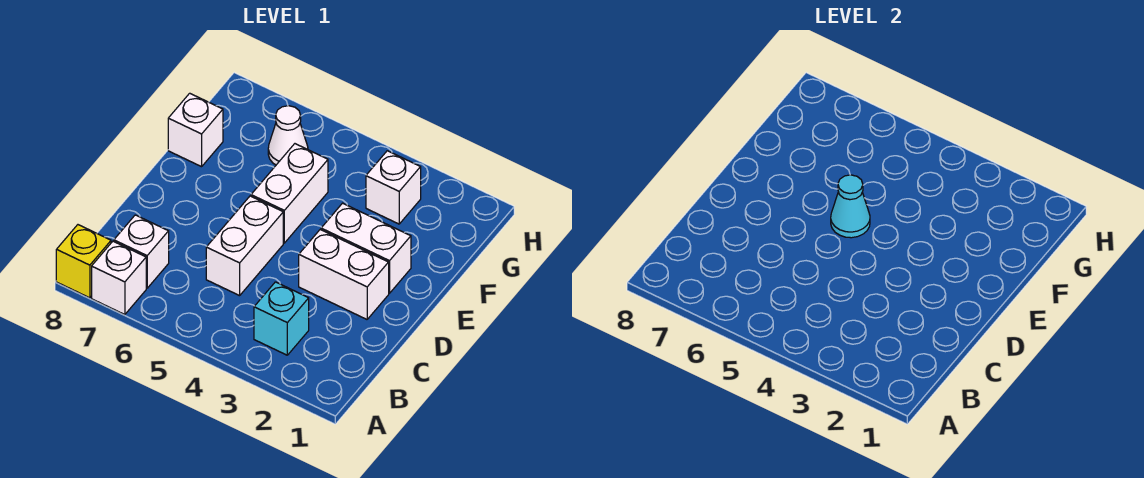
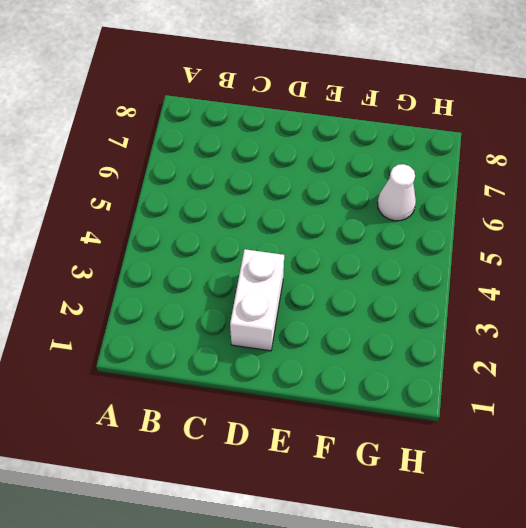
none -> white brick A7 level 1
none -> yellow brick A8 level 1
none -> cyan brick B3 level 1

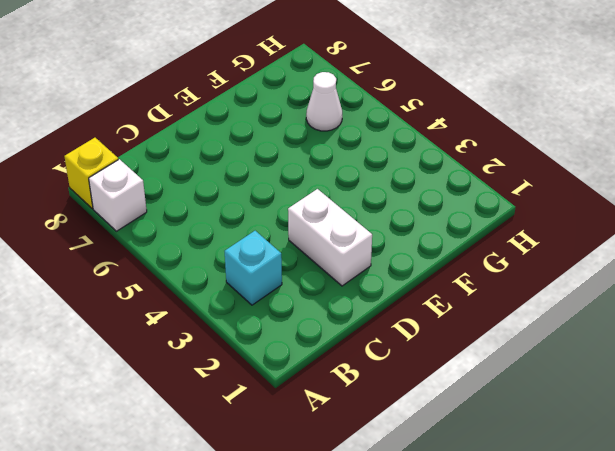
none -> white brick B7 level 1
none -> white brick C5:D5 level 1
none -> white brick E2:E3 level 1

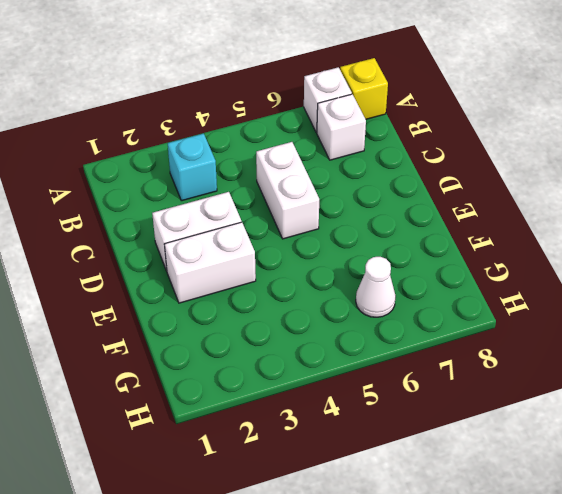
none -> white brick E5:F5 level 1
none -> white brick F8 level 1
none -> white brick G3 level 1

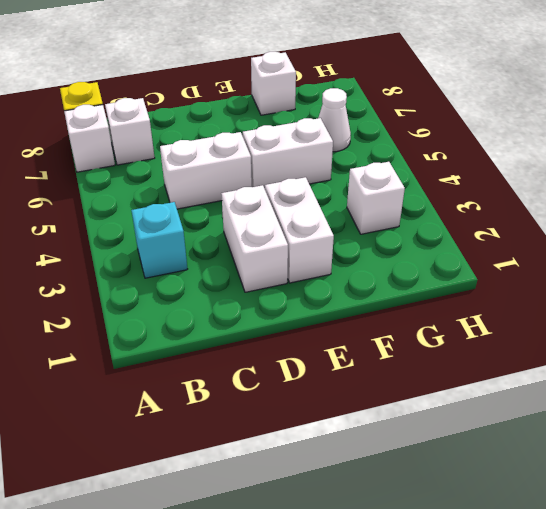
none -> cyan cone E5 level 2

